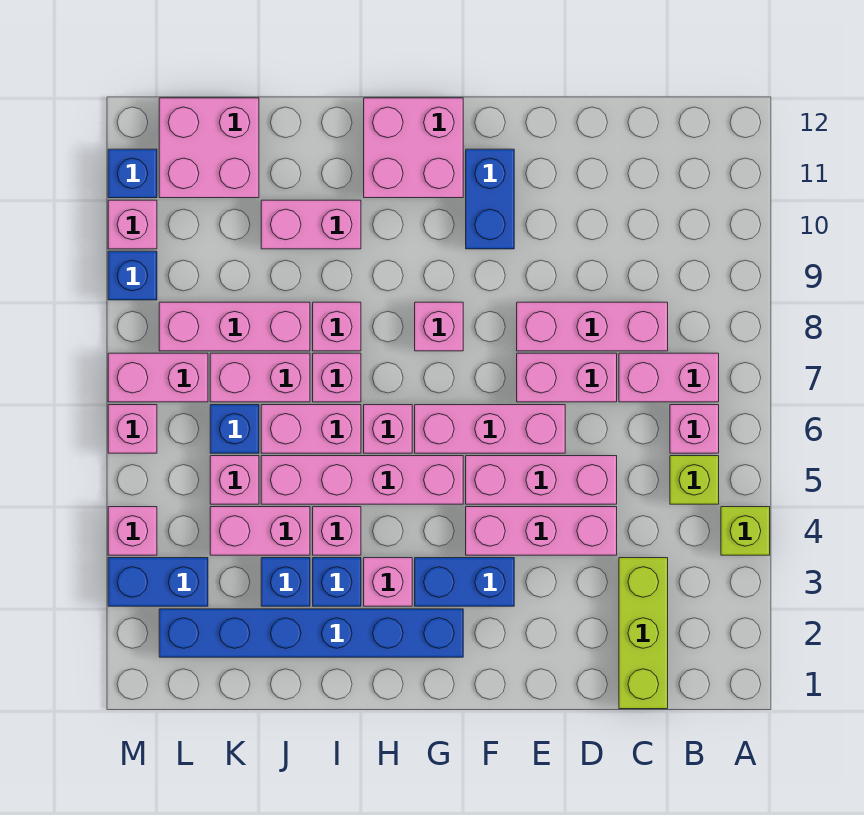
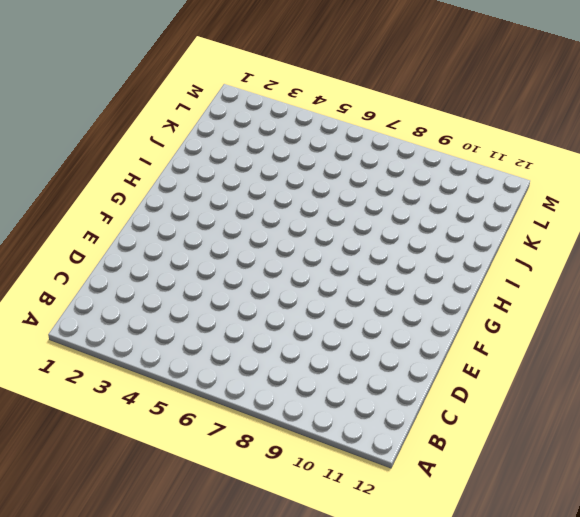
none -> lime brick A4 level 1
none -> lime brick B5 level 1
none -> pink brick B6 level 1
none -> pink brick B7:C7 level 1

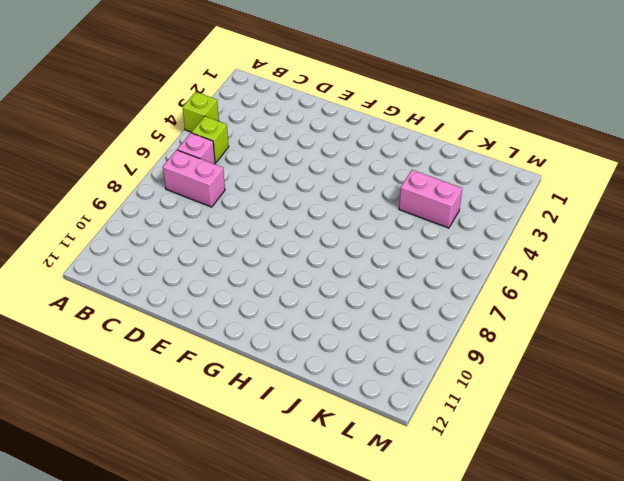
none -> lime brick C1:C3 level 1
none -> pink brick C8:E8 level 1
none -> pink brick D4:F4 level 1
none -> pink brick D5:F5 level 1

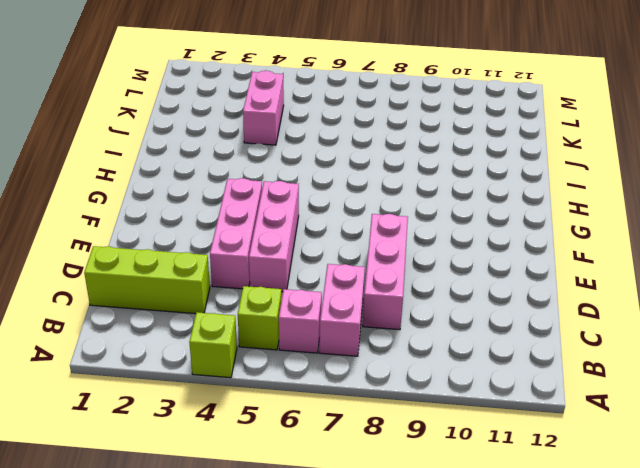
none -> pink brick D7:E7 level 1
none -> pink brick E6:G6 level 1
none -> blue brick F3:G3 level 1
none -> blue brick F10:F11 level 1

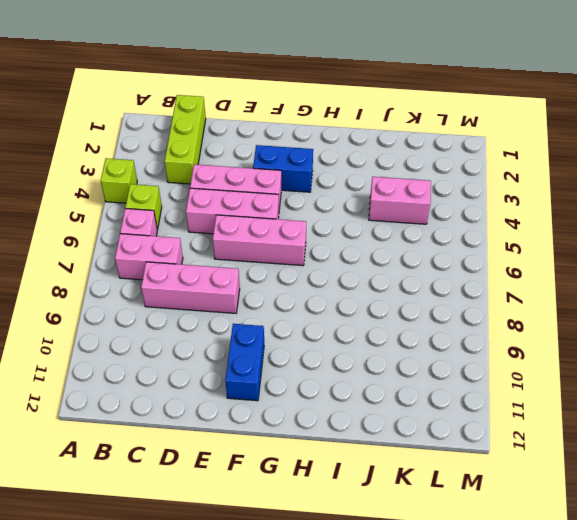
none -> pink brick D7:E7 level 1
none -> blue brick G2:L2 level 1
none -> pink brick G5:J5 level 1
none -> pink brick G8 level 1

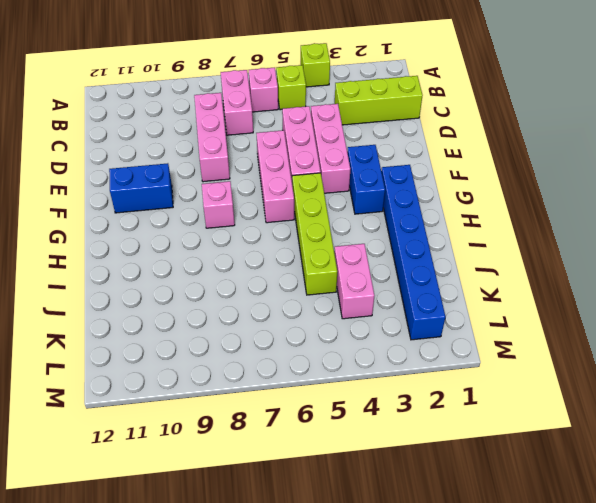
lime brick G5:J5 level 1 -> pink brick G5:J5 level 1
none -> pink brick D7:E7 level 1
none -> pink brick G11:H12 level 1
none -> pink brick H3 level 1
none -> pink brick H6 level 1

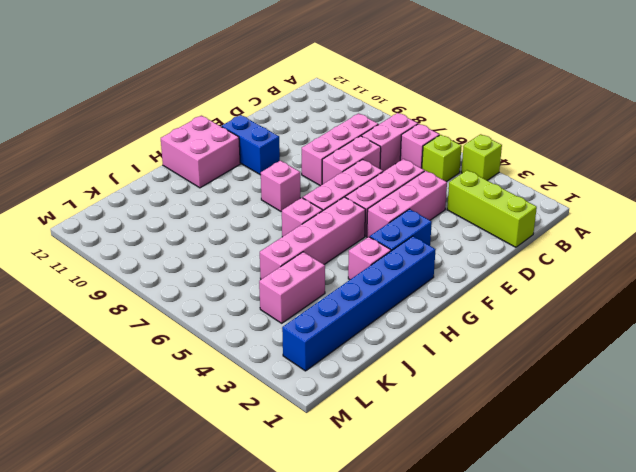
none -> blue brick I3 level 1
none -> pink brick I4 level 1
none -> pink brick I6:J6 level 1
none -> pink brick I7 level 1

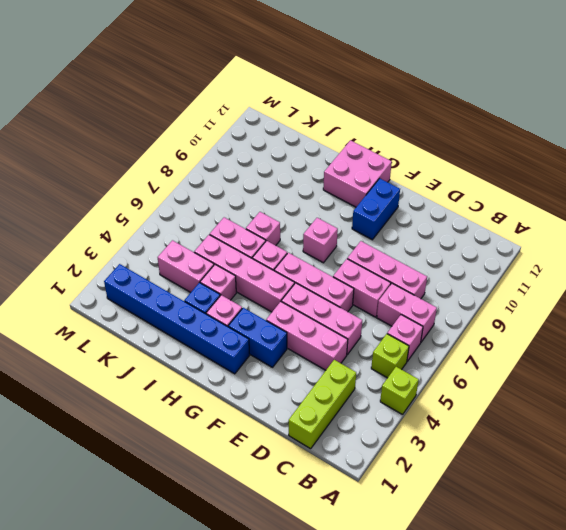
none -> pink brick I8 level 1
none -> pink brick I10:J10 level 1
none -> blue brick J3 level 1
none -> pink brick J7:K7 level 1

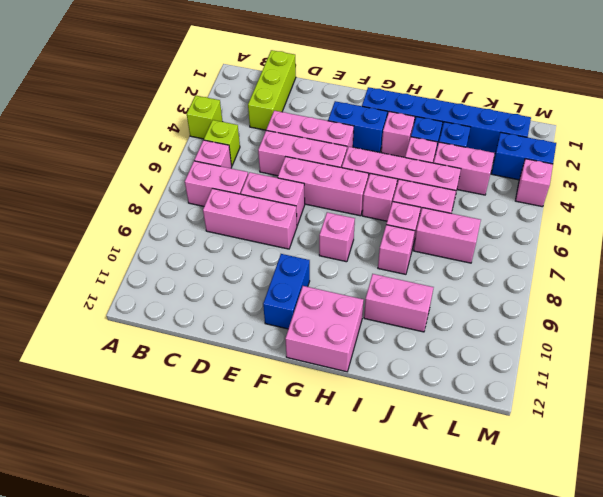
none -> pink brick J8:L8 level 1
none -> pink brick K5 level 1
none -> blue brick K6 level 1
none -> pink brick K11:L12 level 1

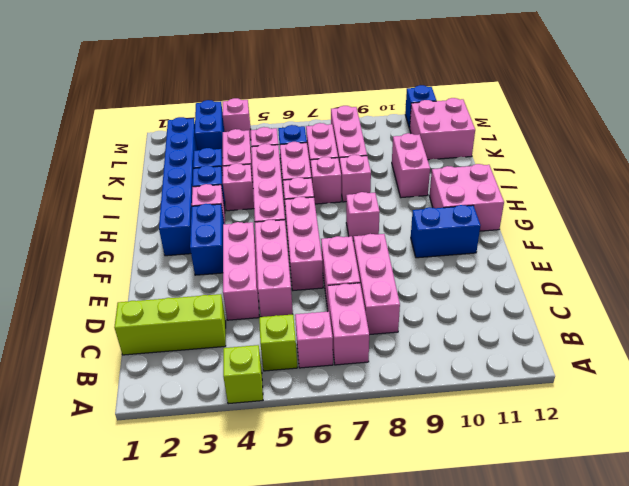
none -> pink brick L7:M7 level 1
none -> pink brick M6 level 1
none -> blue brick M9 level 1
none -> pink brick M10 level 1

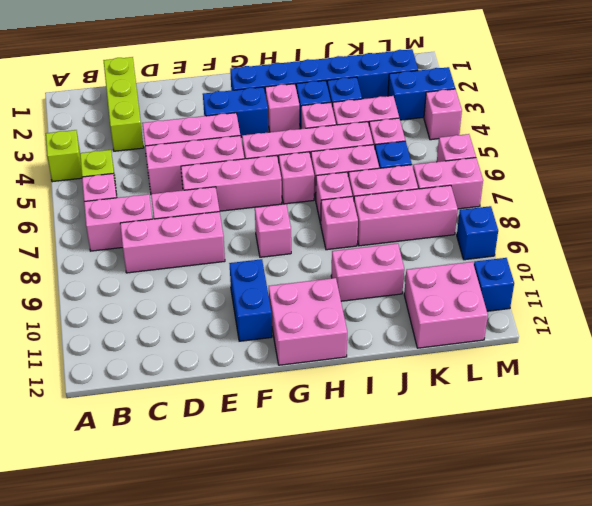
none -> pink brick M10 level 1

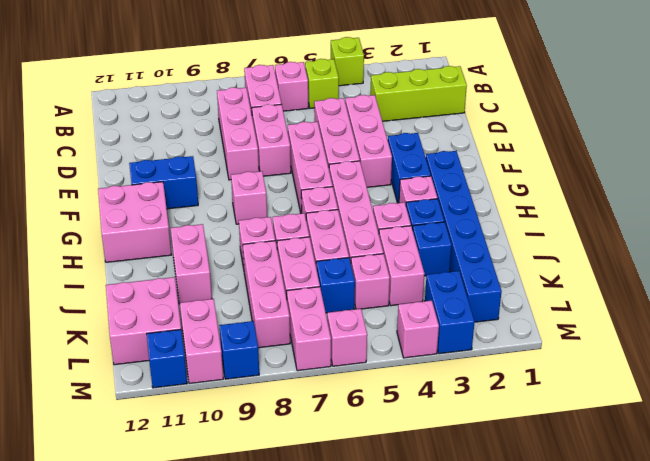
pink brick L10:M10 level 1 -> pink brick M10 level 1

